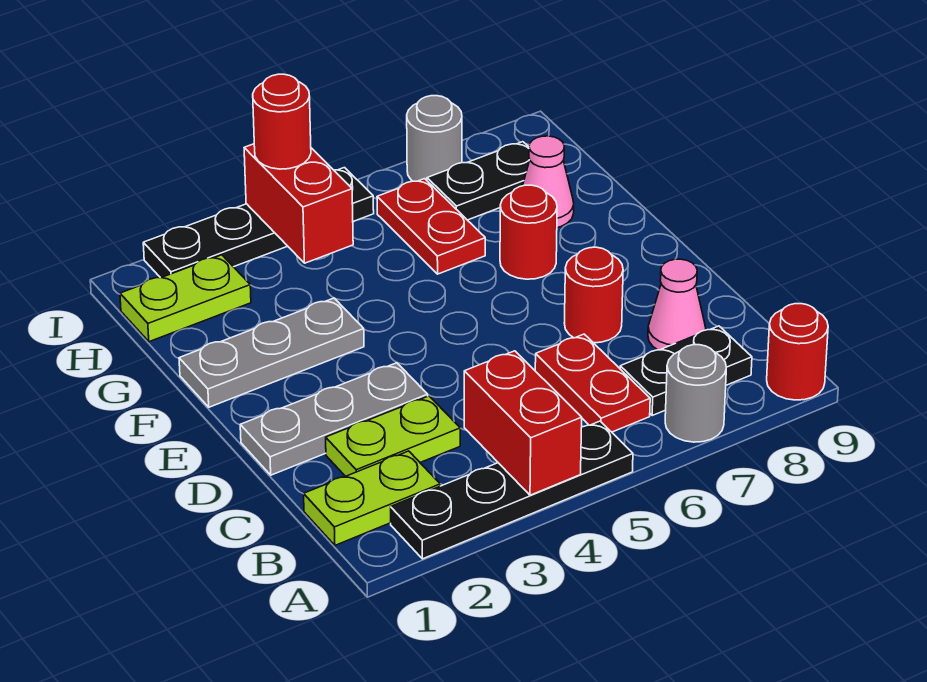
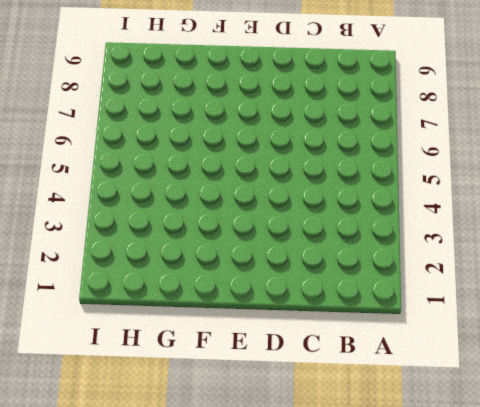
none -> black plate A2:A5 level 1
none -> grey round brick A7 level 1
none -> red round brick A9 level 1

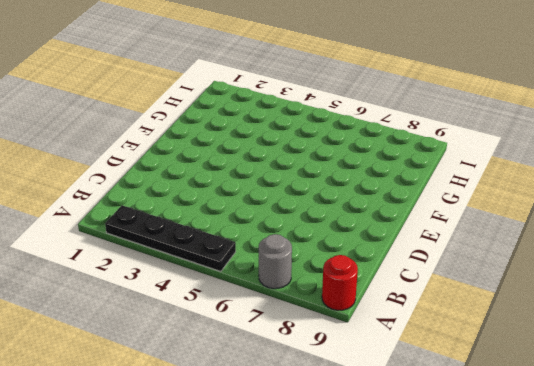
none -> lime plate B1:B2 level 1
none -> red plate B6:C6 level 1
none -> black plate B7:B8 level 1

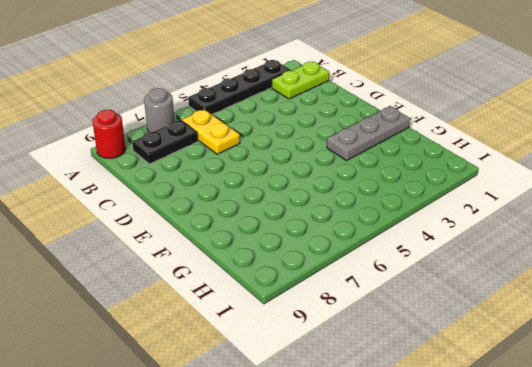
yellow plate B6:C6 level 1 -> red plate B6:C6 level 1
none -> lime plate C2:C3 level 1
none -> pink cone C8 level 1
none -> grey plate D1:D3 level 1

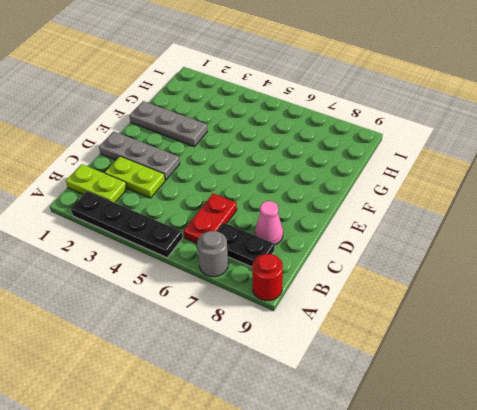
none -> red round brick D7 level 1
none -> red round brick F7 level 1
none -> red plate G6:H6 level 1

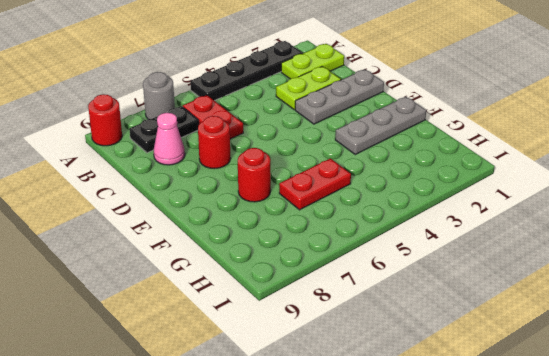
red plate G5:G6 level 1 -> red plate G6:H6 level 1
none -> pink cone G8 level 1
none -> lime plate H1:H2 level 1
none -> black plate H7:H8 level 1

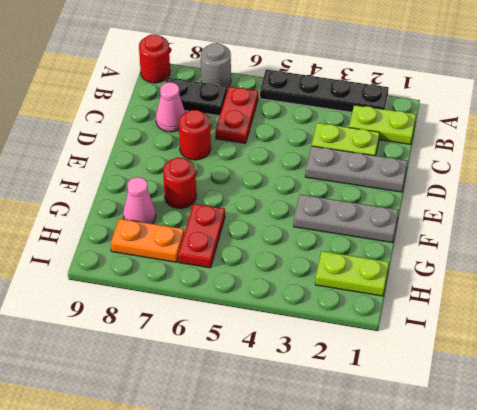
orange plate H7:H8 level 1 -> black plate H7:H8 level 1
none -> black plate I2:I5 level 1
none -> grey round brick I7 level 1
none -> red brick A4:B4 level 2

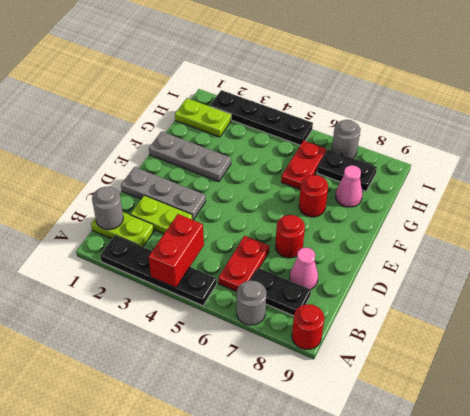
grey round brick B1 level 2 -> none
none -> red brick H4:I4 level 2
none -> red round brick I4 level 3

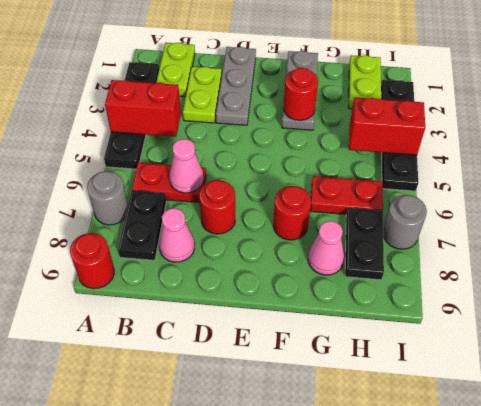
pink cone C6 level 2 -> none
red round brick F3 level 2 -> red round brick I4 level 3

